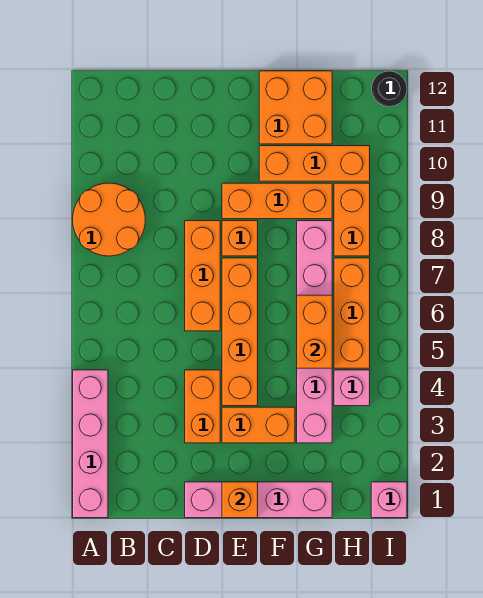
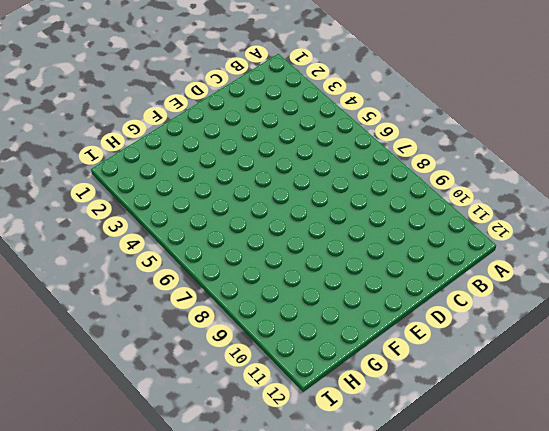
none -> pink brick A1:A4 level 1
none -> orange round brick A8:B9 level 1
none -> pink brick D1:G1 level 1

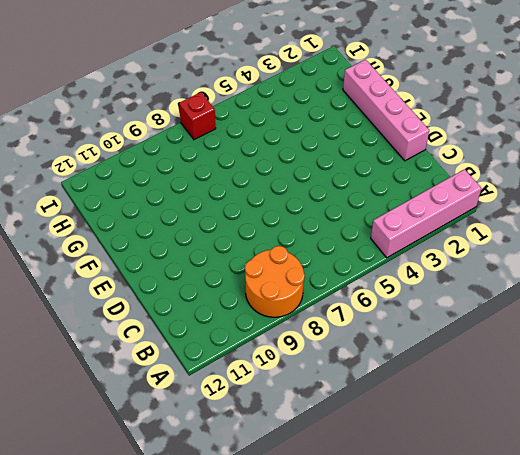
red brick I7 level 1 -> none
none -> orange brick D3:D4 level 1
none -> orange brick D6:D8 level 1
none -> orange brick E3:F3 level 1

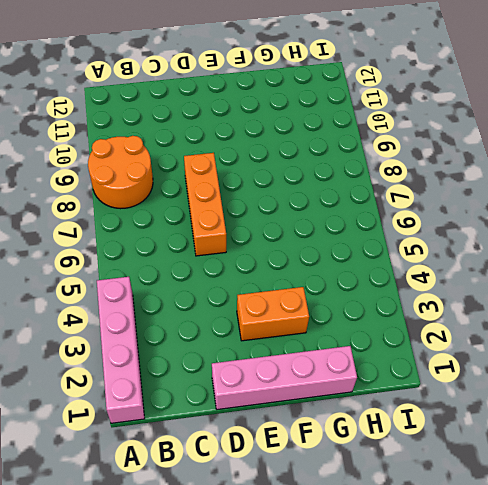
none -> orange brick D3:D4 level 1
none -> orange brick E4:E7 level 1
none -> orange brick E8 level 1

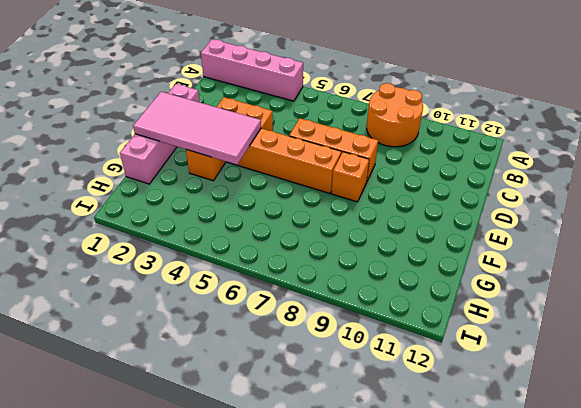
pink tile E1:F4 level 2 -> orange brick E1 level 2
none -> orange brick E9:G9 level 1
none -> orange brick F10:H10 level 1
none -> orange brick F11:G12 level 1

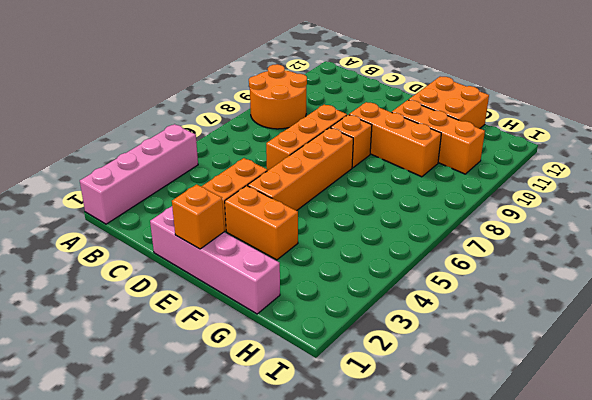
none -> pink brick G3:G8 level 1
none -> pink brick H4 level 1
none -> orange brick H5:H7 level 1

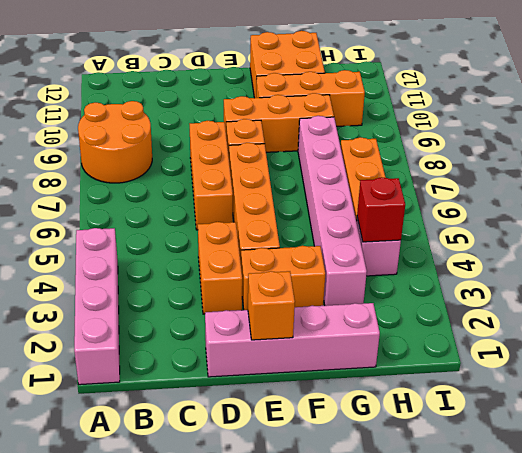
red brick H4 level 2 -> none
none -> orange brick H8:H9 level 1
none -> pink brick I1 level 1
none -> black round brick I12 level 1

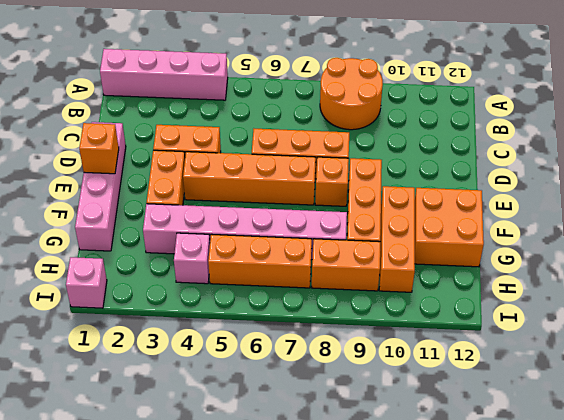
none -> black round brick I12 level 1
none -> orange brick G5:G6 level 2

